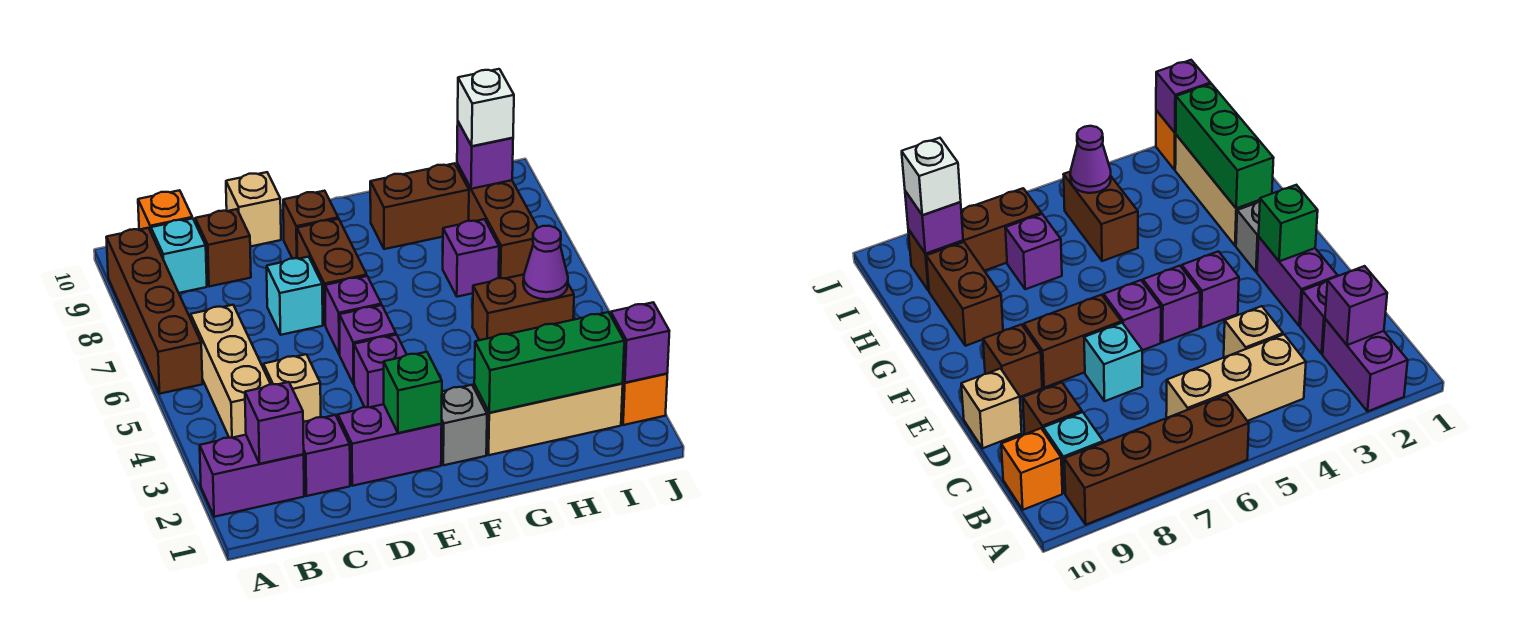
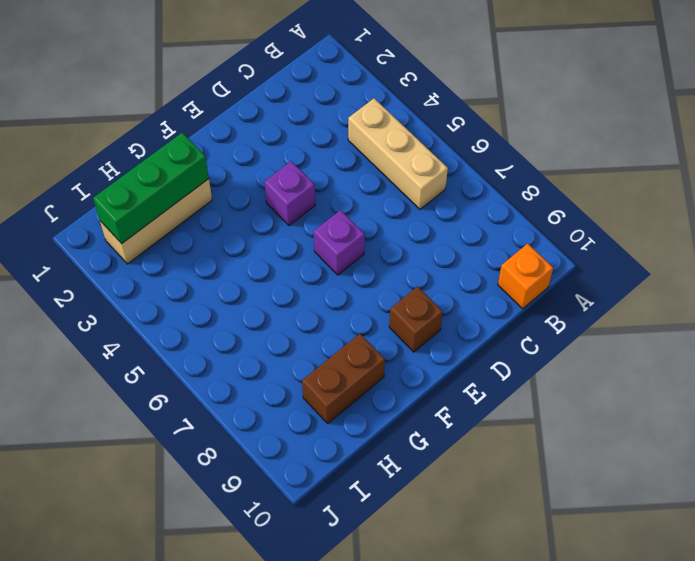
none -> purple brick A2:B2 level 1
none -> brown brick A6:A9 level 1
none -> cyan brick B9 level 1
none -> purple brick C2 level 1

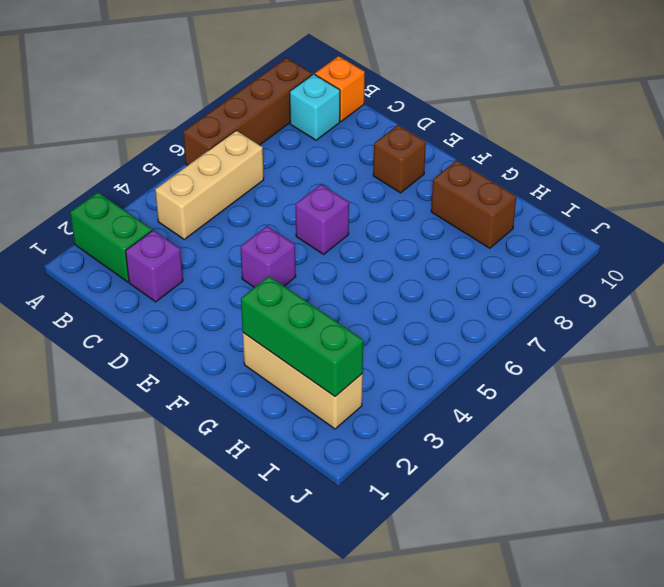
green brick A2:B2 level 1 -> purple brick A2:B2 level 1
none -> tan brick C4 level 1
none -> brown brick C9 level 1
none -> purple brick D2:E2 level 1
none -> cyan brick D7 level 1

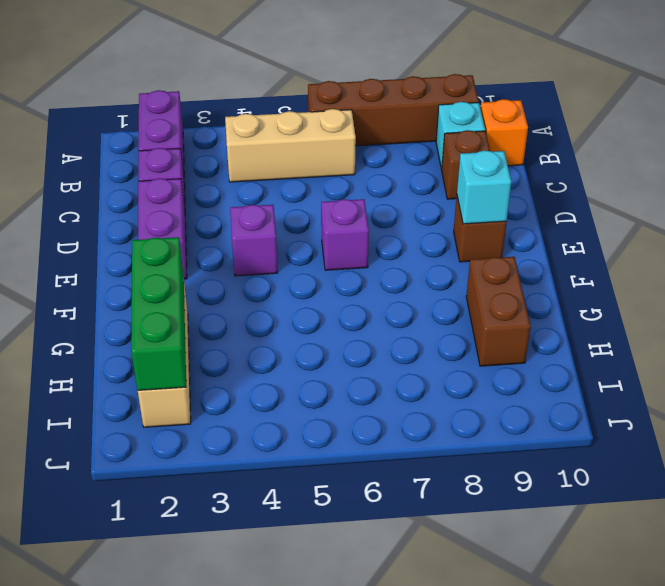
cyan brick E9 level 2 -> cyan brick D7 level 1
none -> tan brick C4 level 1
none -> tan brick D10 level 1
none -> purple brick E5 level 1
none -> brown brick E7:E8 level 1

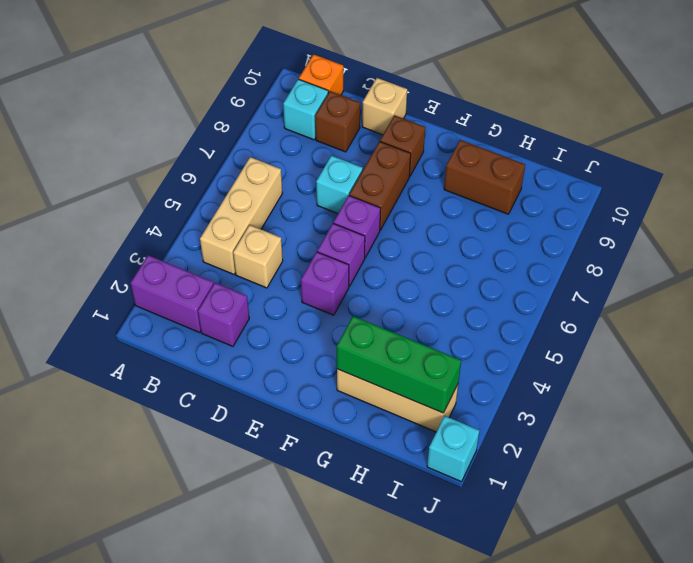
cyan brick J1 level 1 -> none
none -> brown brick A6:A9 level 1
none -> purple brick D2:E2 level 1
none -> grey brick F2 level 1
none -> brown brick H5:I5 level 1

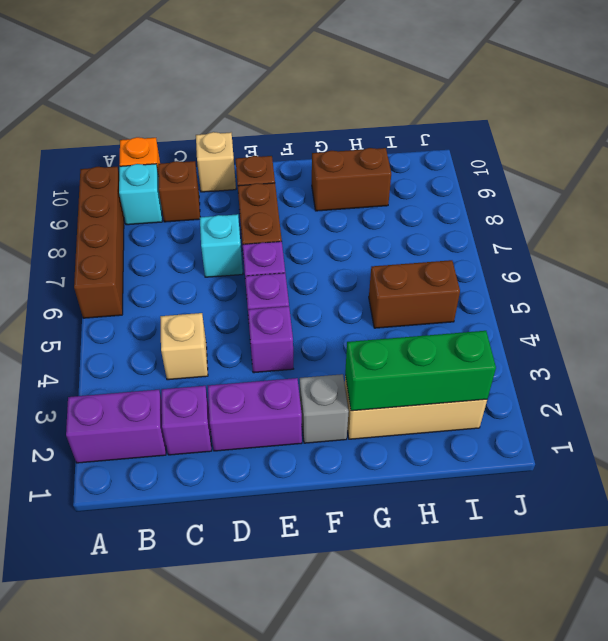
none -> tan brick B4:B6 level 1
none -> purple brick H7 level 1
none -> brown brick I7:I9 level 1
none -> orange brick J2 level 1

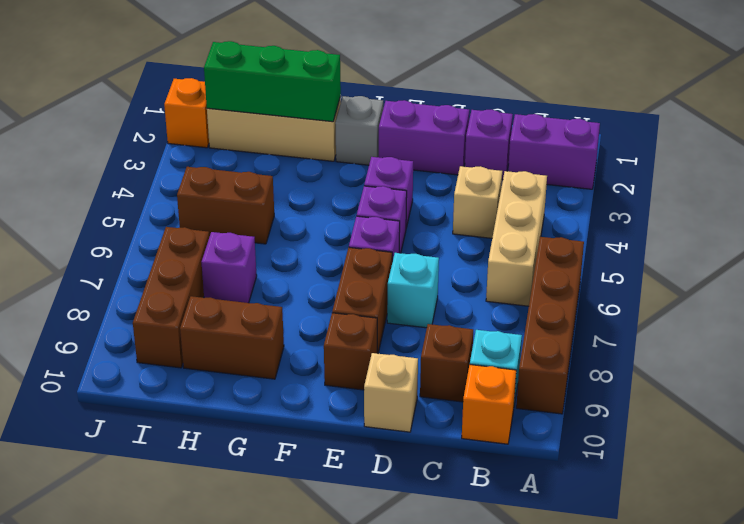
none -> purple brick B2 level 2
none -> green brick E2 level 2
none -> purple cone I5 level 2
none -> purple brick I9 level 2

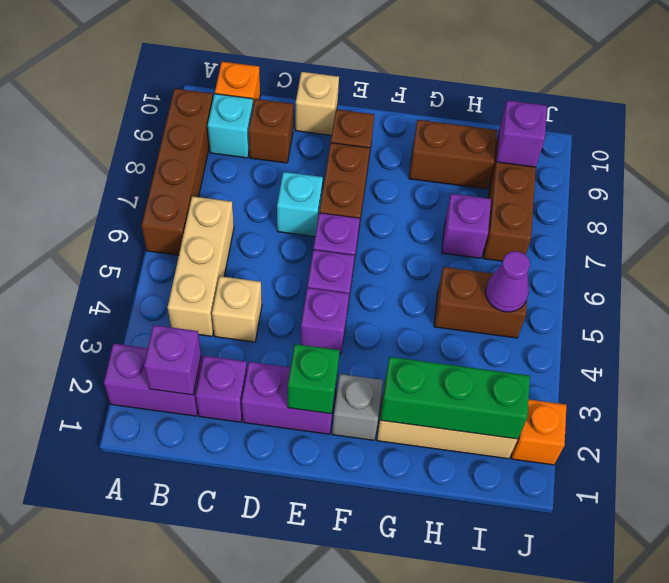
none -> purple brick J2 level 2
none -> white brick I9 level 3

